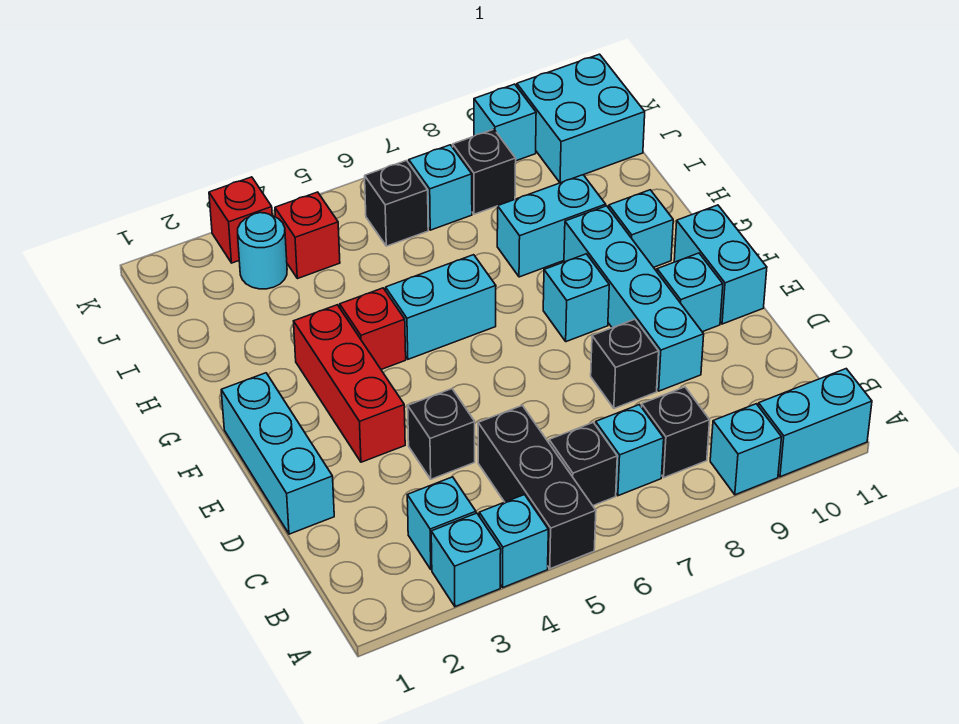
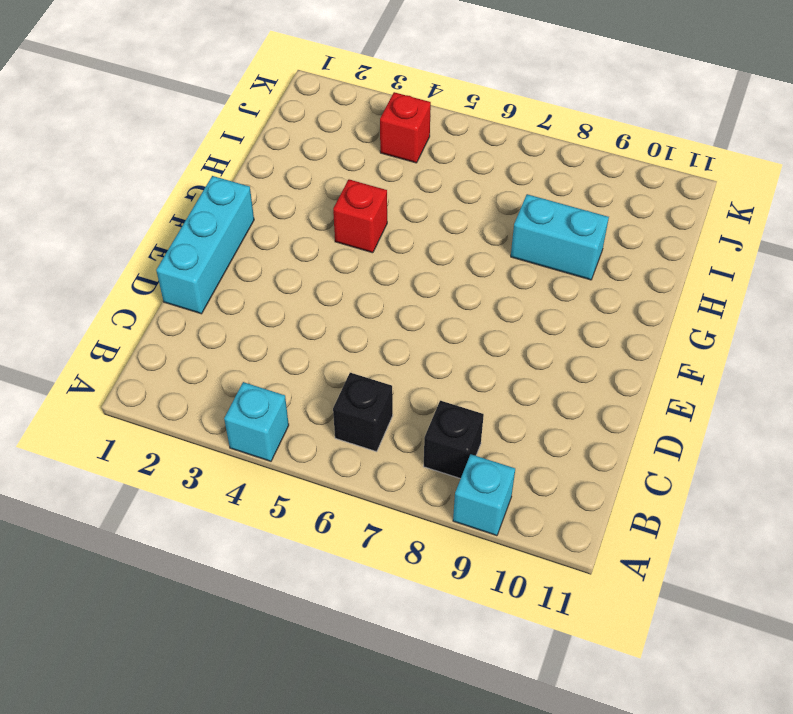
none -> cyan brick A3 level 1
none -> black brick A5:C5 level 1
none -> cyan brick A10:A11 level 1

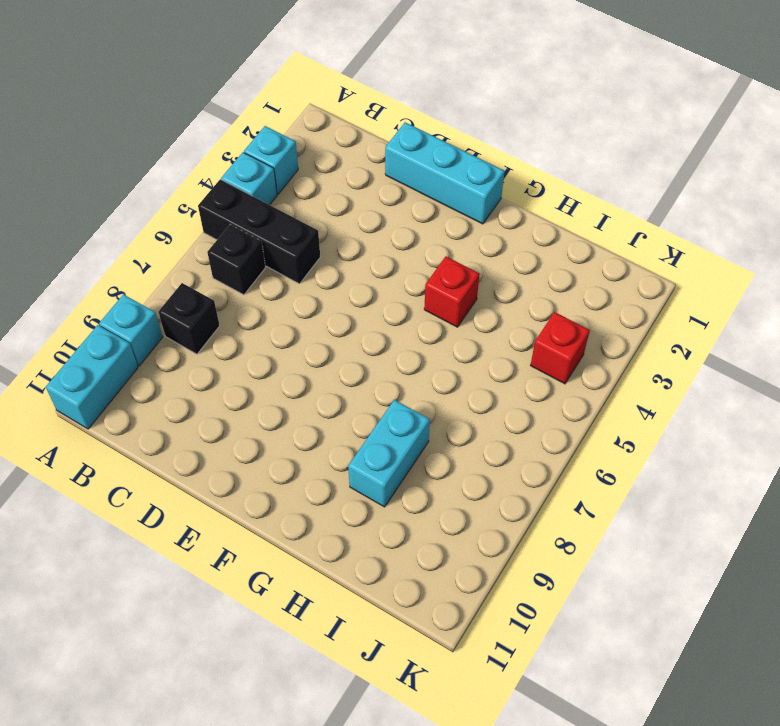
none -> cyan brick B3 level 1
none -> cyan brick B7 level 1
none -> black brick D4 level 1

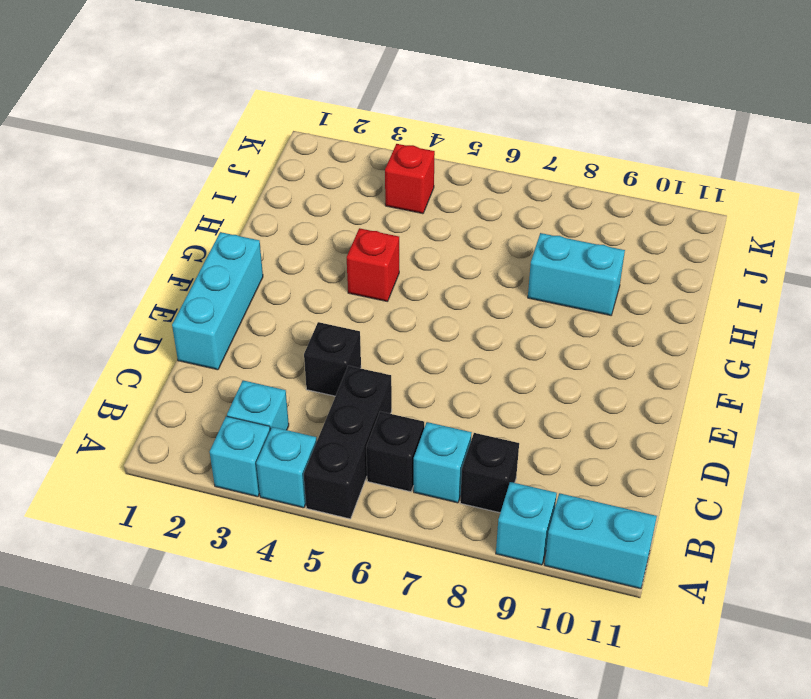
none -> black brick D8 level 1
none -> cyan brick D9:G9 level 1
none -> red brick E3:G3 level 1

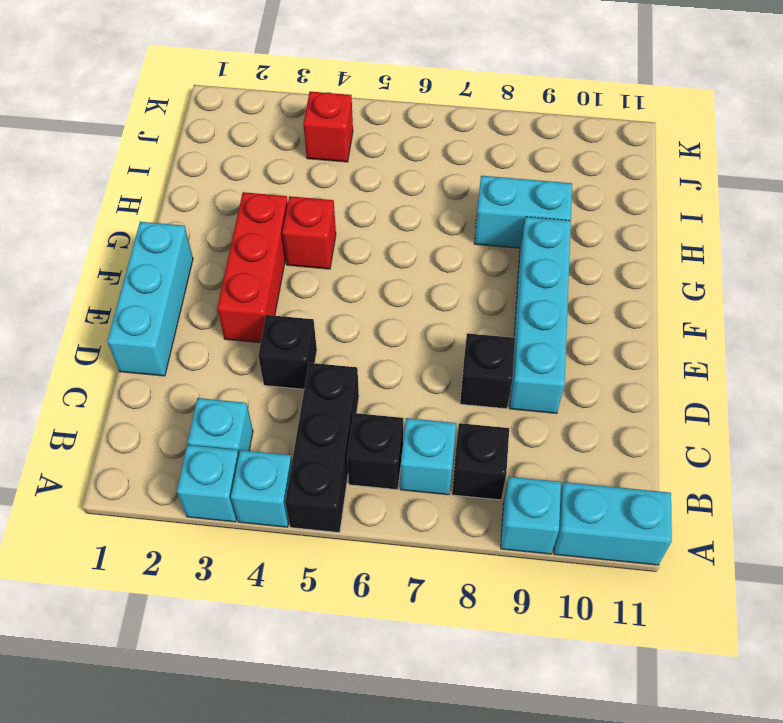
none -> cyan brick E10 level 1
none -> cyan brick E11:F11 level 1
none -> cyan brick F8 level 1

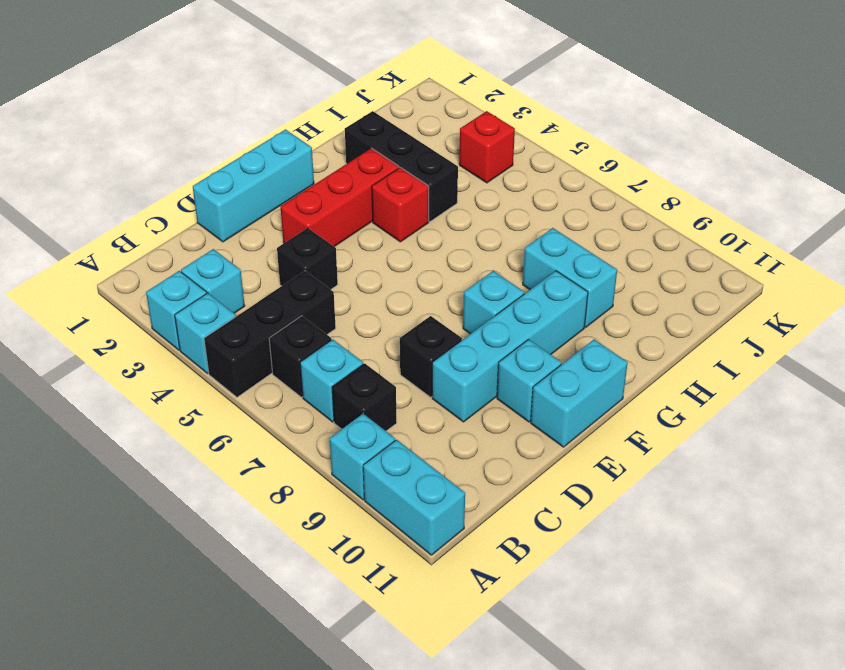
black brick H2:H4 level 1 -> none
none -> cyan brick G5:G6 level 1
none -> cyan brick G10 level 1
none -> cyan round brick J3 level 1

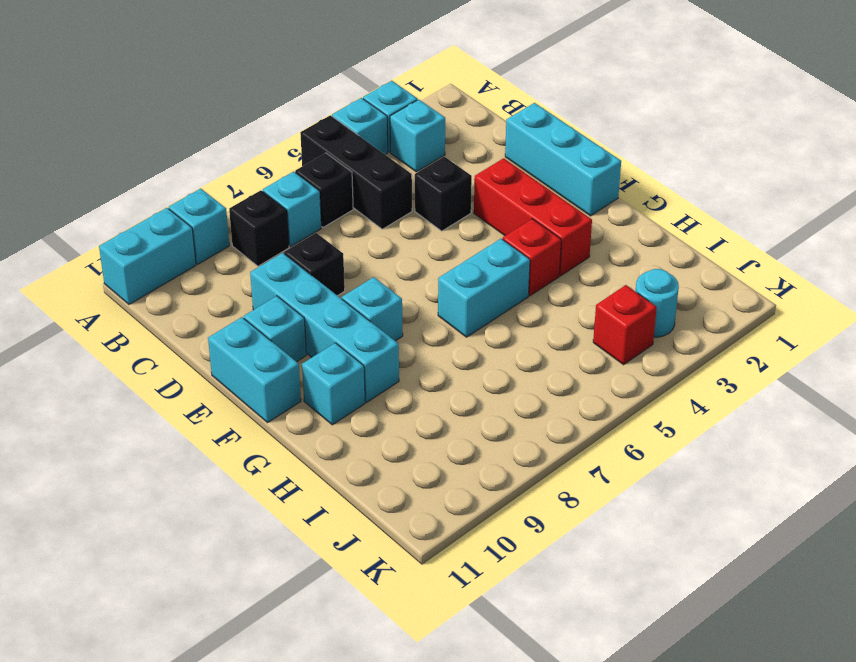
none -> cyan brick H8:H9 level 1
none -> black brick J6 level 1
none -> cyan brick J7 level 1

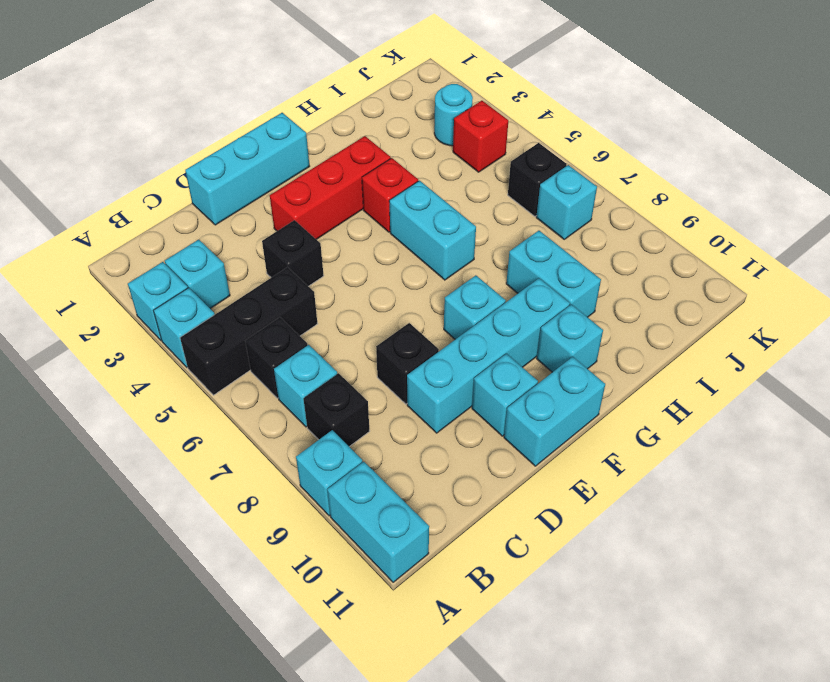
none -> black brick J8 level 1
none -> cyan brick J10:K11 level 1
none -> red brick K3 level 1

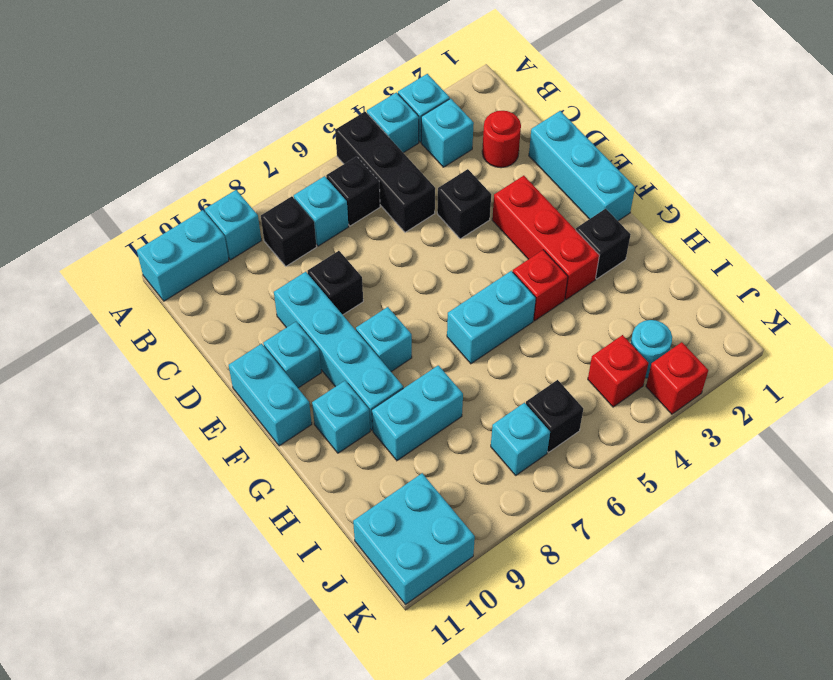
red round brick C2 level 1 -> none
black brick G2 level 1 -> black brick J8 level 1
none -> cyan brick K9 level 1

